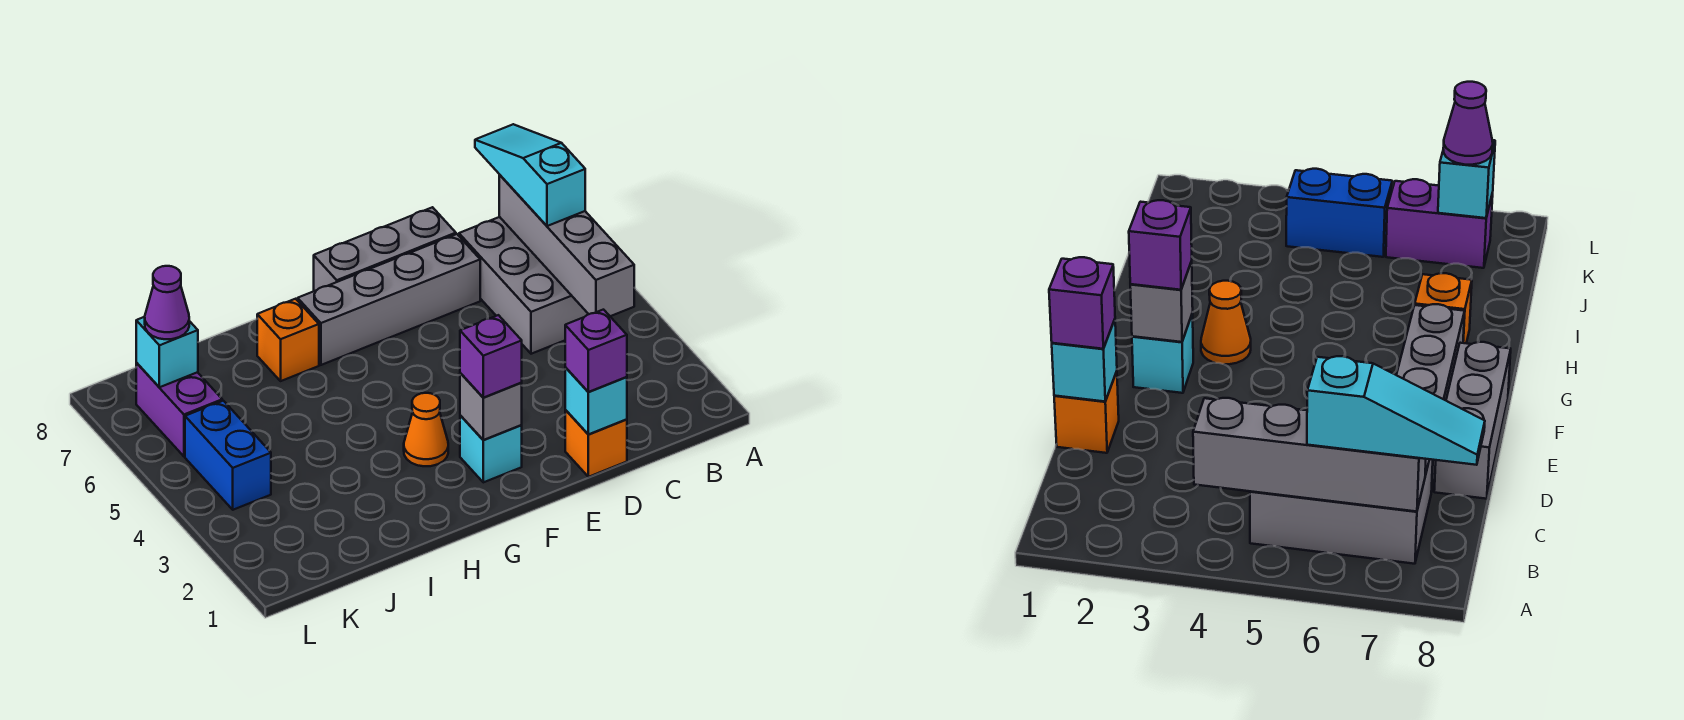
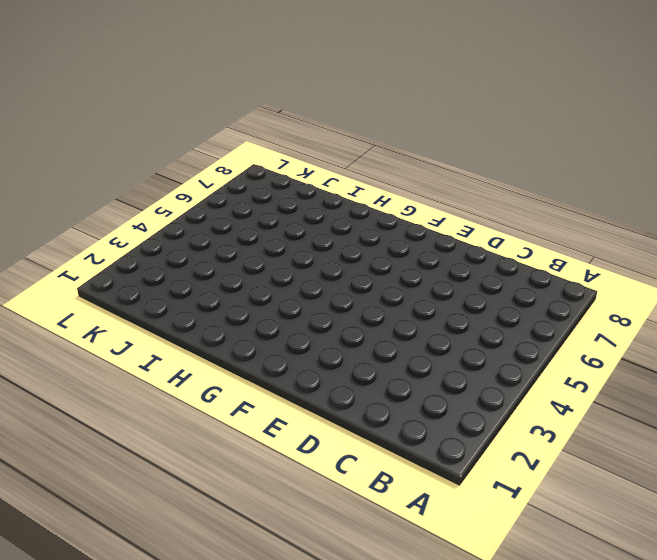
none -> grey brick B5:C7 level 1
none -> orange brick D1 level 1
none -> grey brick D7:G7 level 1

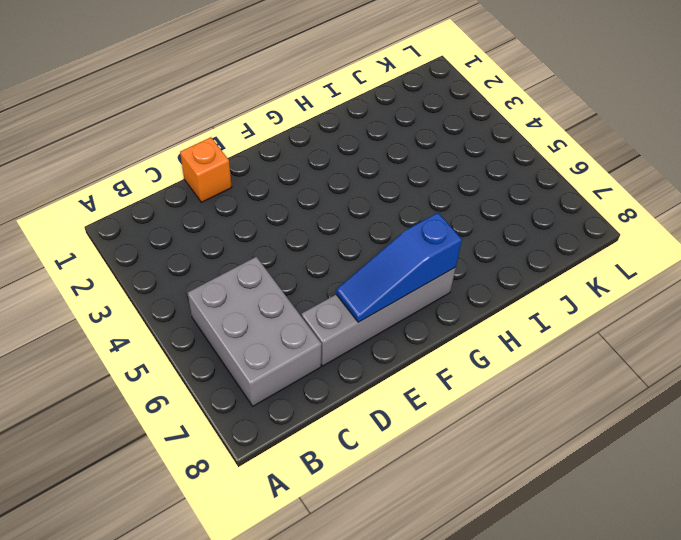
blue slope E7:G7 level 2 top G -> none
none -> grey brick D8:F8 level 1
none -> cyan brick F2 level 1
none -> orange cone G3 level 1

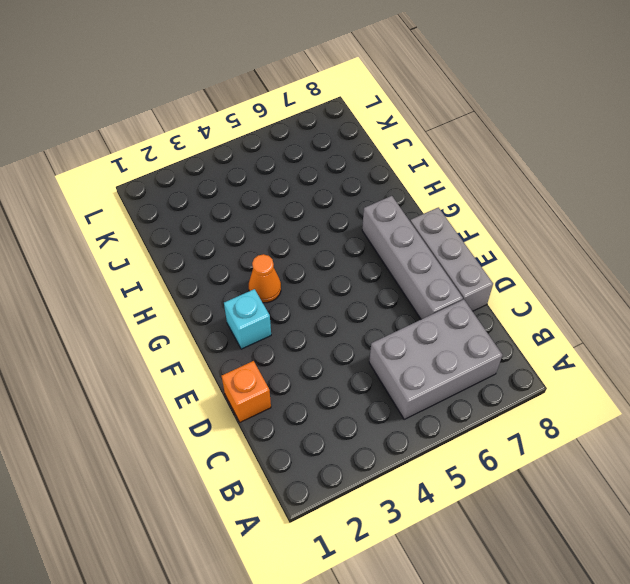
none -> orange brick H7 level 1
none -> blue brick K4:K5 level 1
none -> purple brick K6:K7 level 1

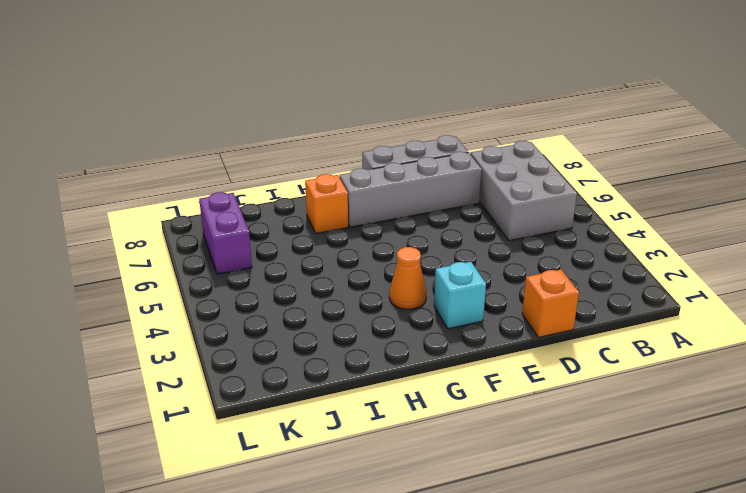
none -> blue brick K4:K5 level 1
none -> grey brick B4:B7 level 2
none -> cyan brick D1 level 2

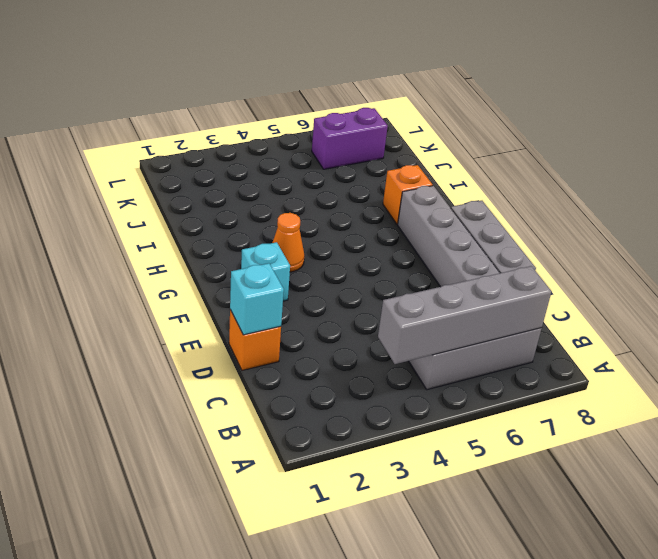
none -> blue brick K4:K5 level 1
none -> grey brick F2 level 2
none -> cyan brick K7 level 2

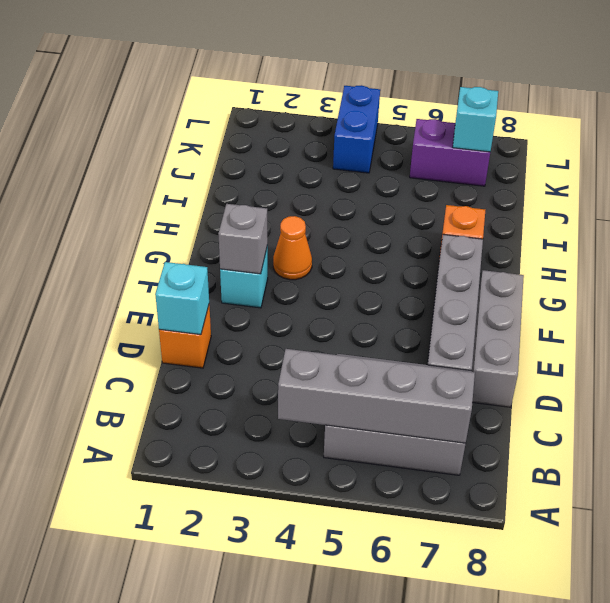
blue brick K4:L4 level 1 -> blue brick K4:K5 level 1
none -> cyan slope B6:B8 level 3 top 6
none -> purple brick D1 level 3
none -> purple brick F2 level 3

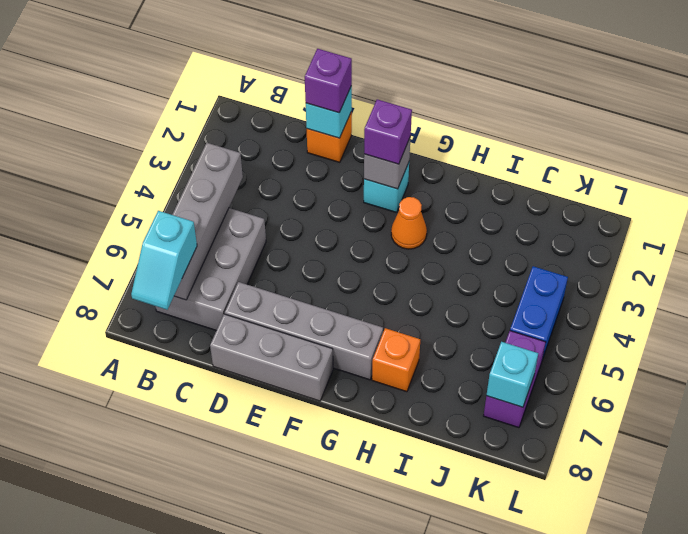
cyan slope B7:B8 level 3 top 7 -> cyan slope B6:B8 level 3 top 6
none -> purple cone K7 level 3

